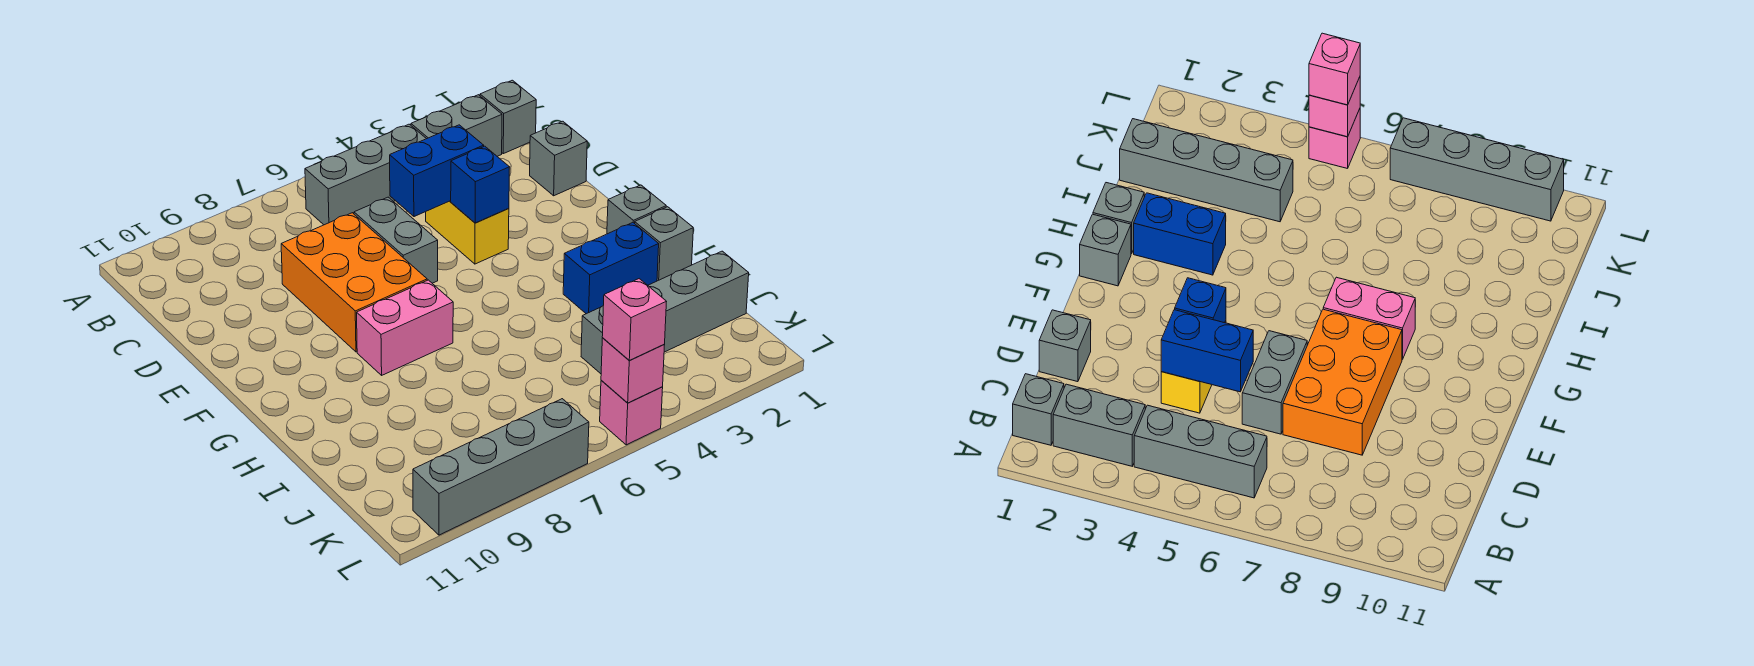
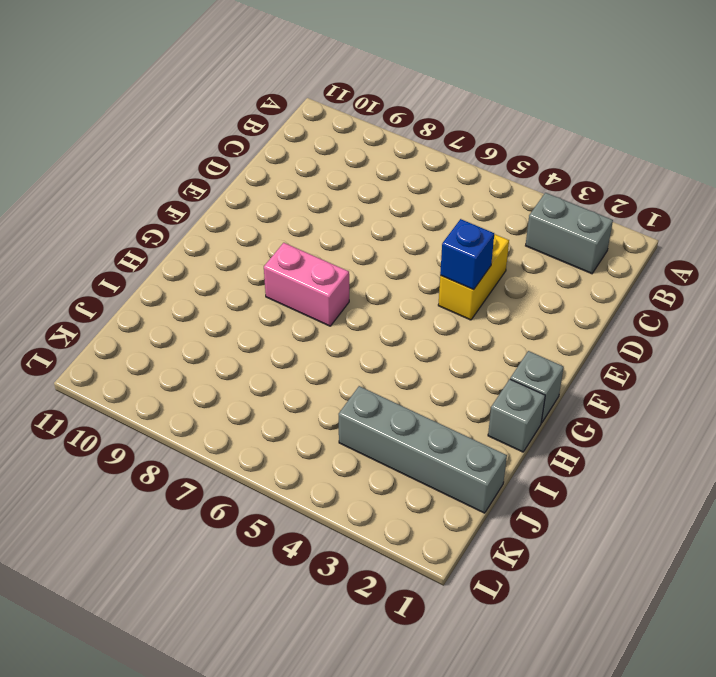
none -> grey brick B1 level 1
none -> grey brick B4:B6 level 1
none -> grey brick D1 level 1

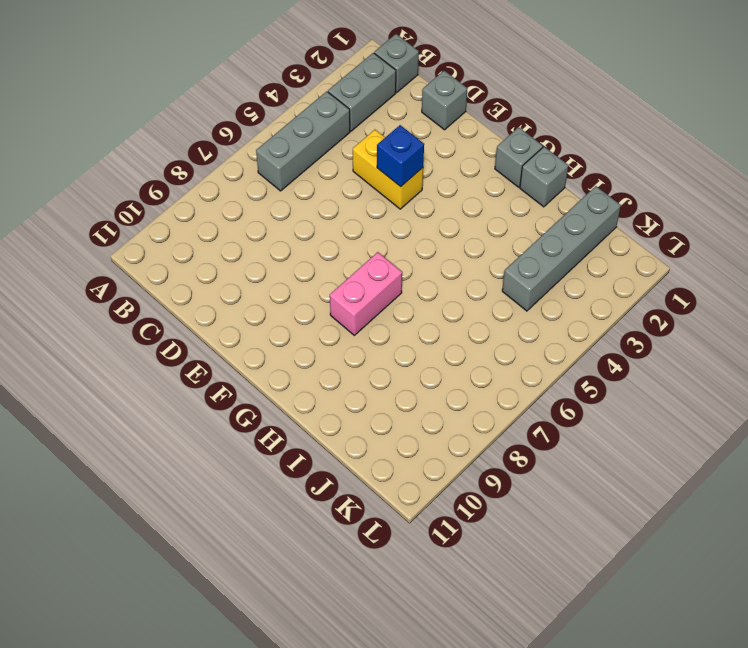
none -> grey brick D6:E6 level 1
none -> orange brick D7:F8 level 1
none -> blue brick H2:H3 level 1

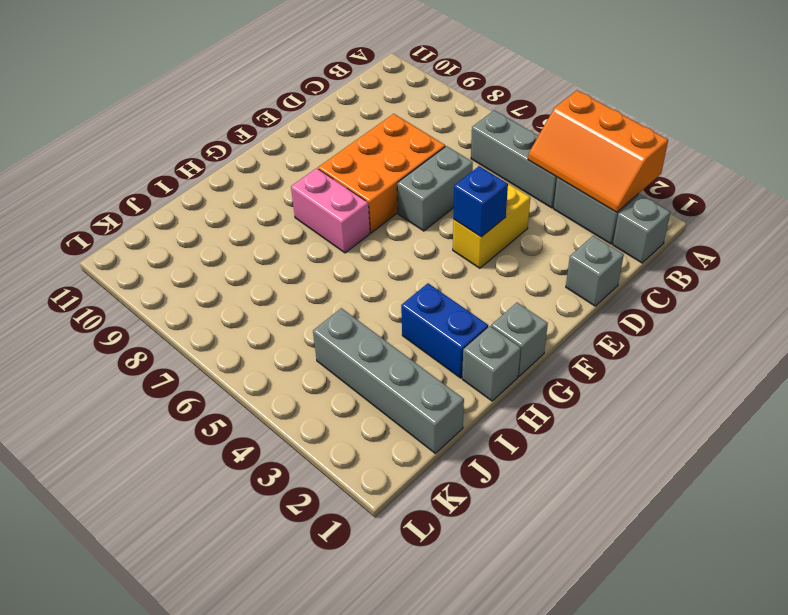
orange slope A2:B4 level 2 top A -> none
none -> pink brick L5 level 1
none -> grey brick L7:L10 level 1
none -> blue brick D4:D5 level 2

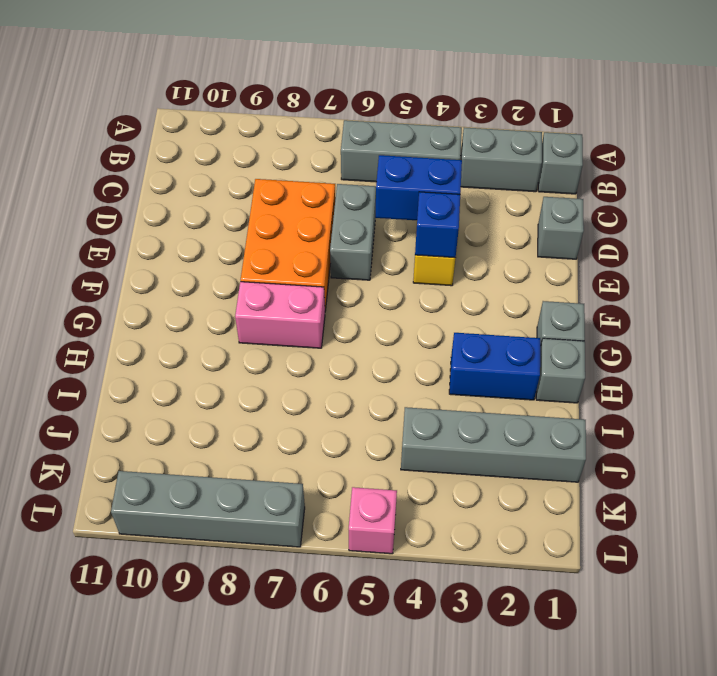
none -> pink brick L5 level 2
none -> pink brick L5 level 3

